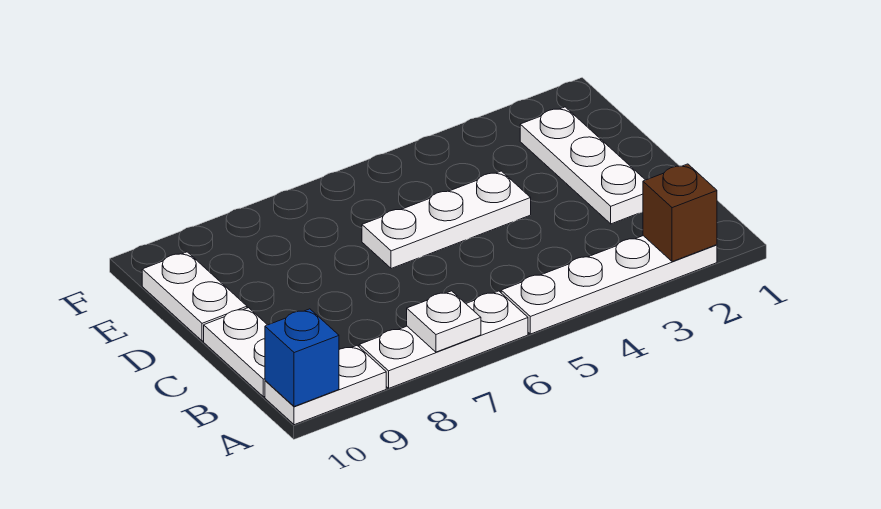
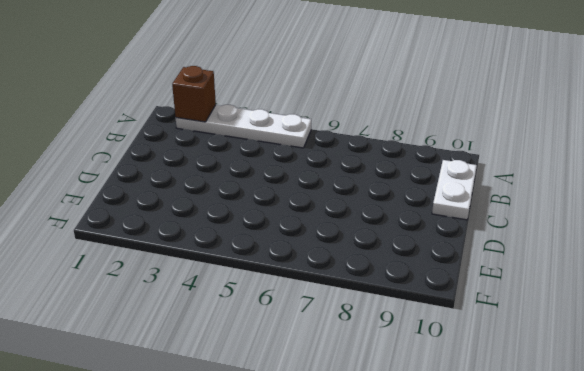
none -> white plate A6:A8 level 1
none -> white plate A9:A10 level 1

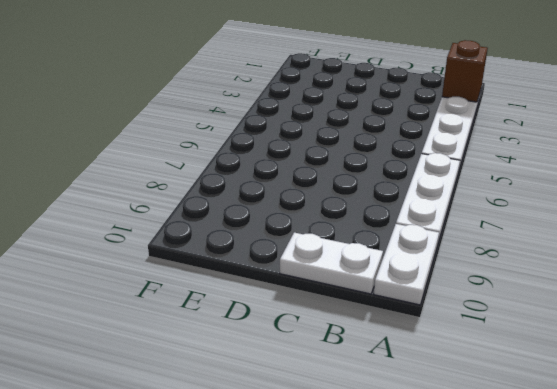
none -> white plate C2:E2 level 1
none -> white plate D4:D6 level 1

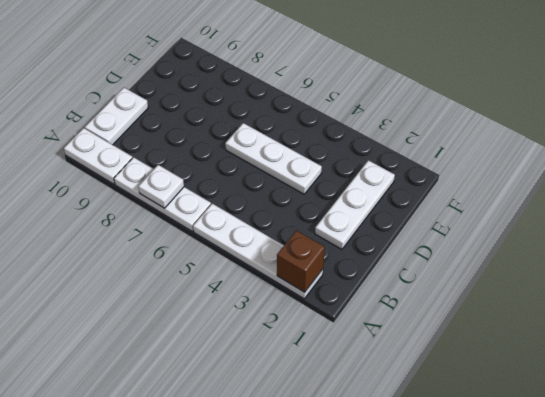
none -> white plate D10:E10 level 1
none -> blue brick A10 level 2

